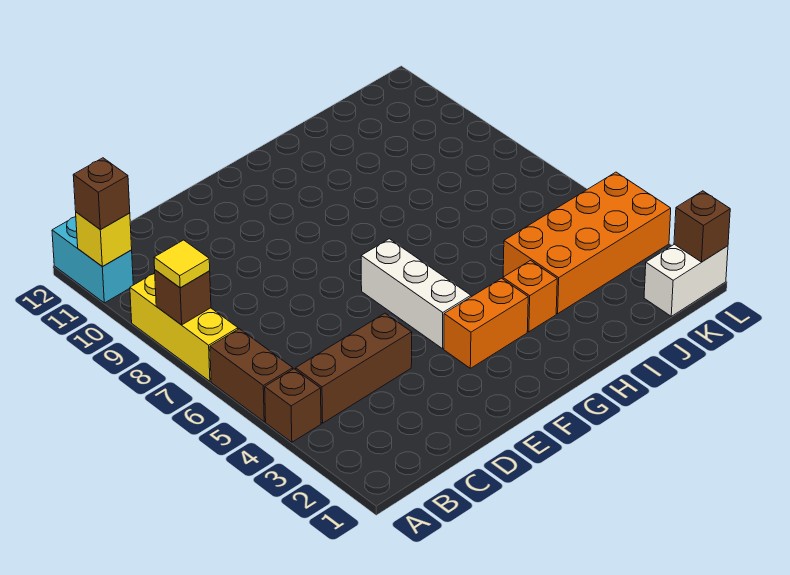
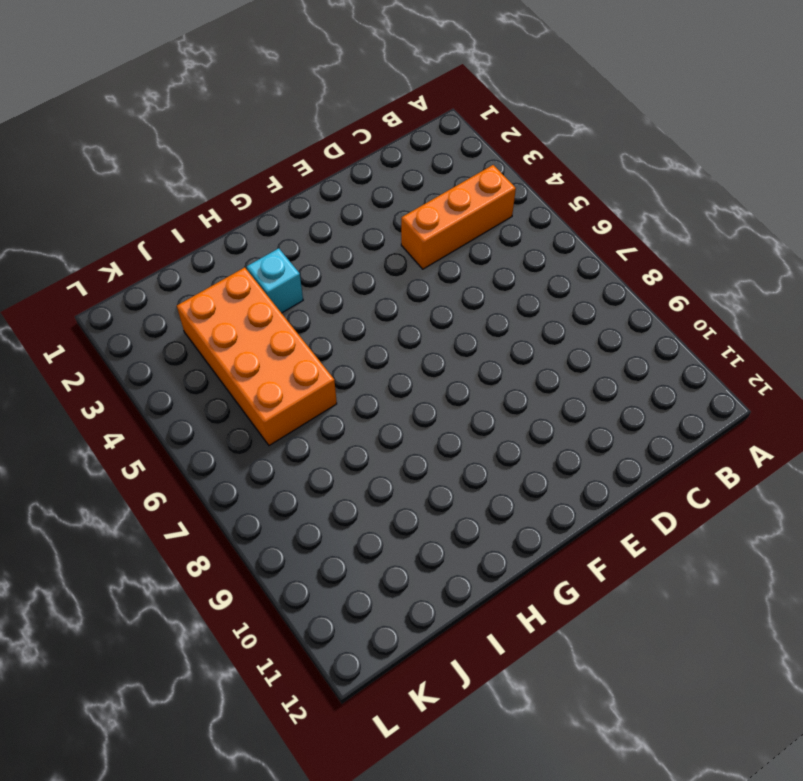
orange brick B4:D4 level 1 -> brown brick B4:D4 level 1
cyan brick H3 level 1 -> orange brick H3 level 1
orange brick I3:J6 level 1 -> orange brick I3:L4 level 1
none -> brown brick A4 level 1
none -> brown brick A5:A6 level 1
none -> yellow brick A7:A9 level 1

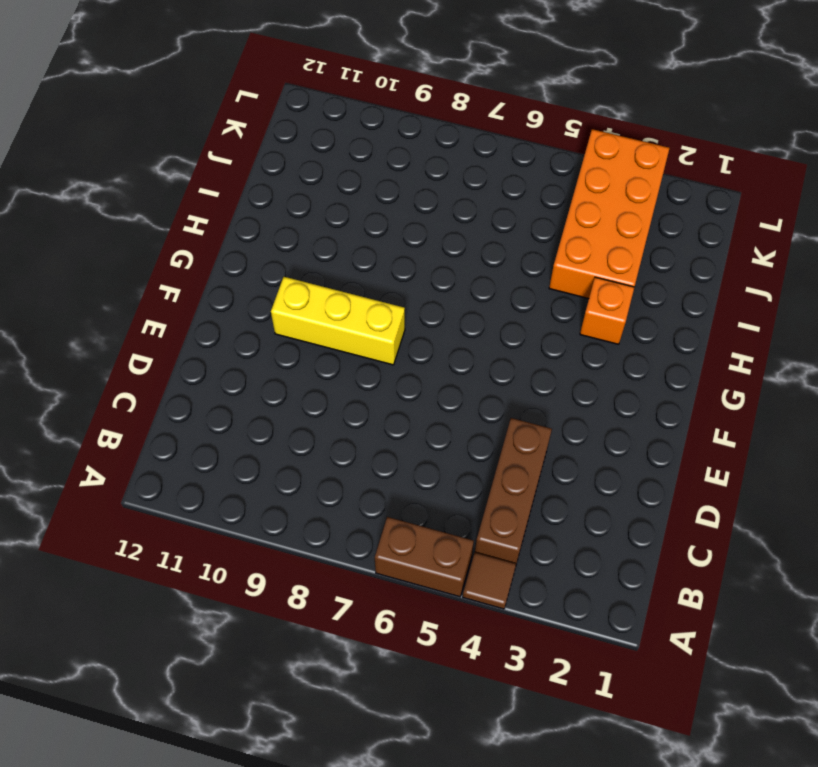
brown tile A4 level 1 -> brown brick A4 level 1
yellow brick F8:F10 level 1 -> yellow brick A7:A9 level 1
none -> cyan brick A11:A12 level 1
none -> orange brick F3:G3 level 1
none -> white brick F4:F6 level 1

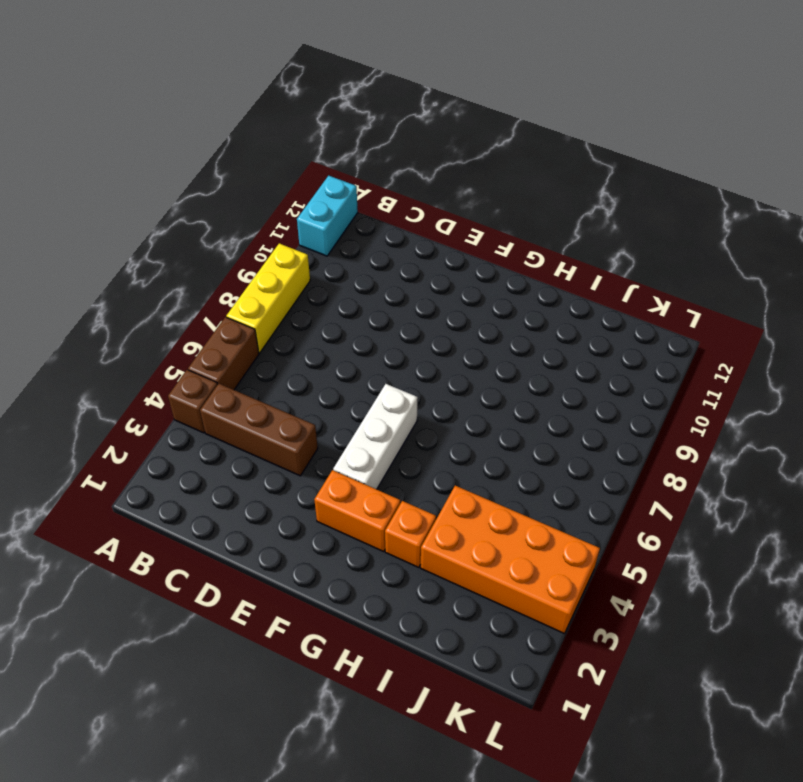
none -> white brick K1:L1 level 1
none -> brown brick A8 level 2
none -> yellow brick A11 level 2

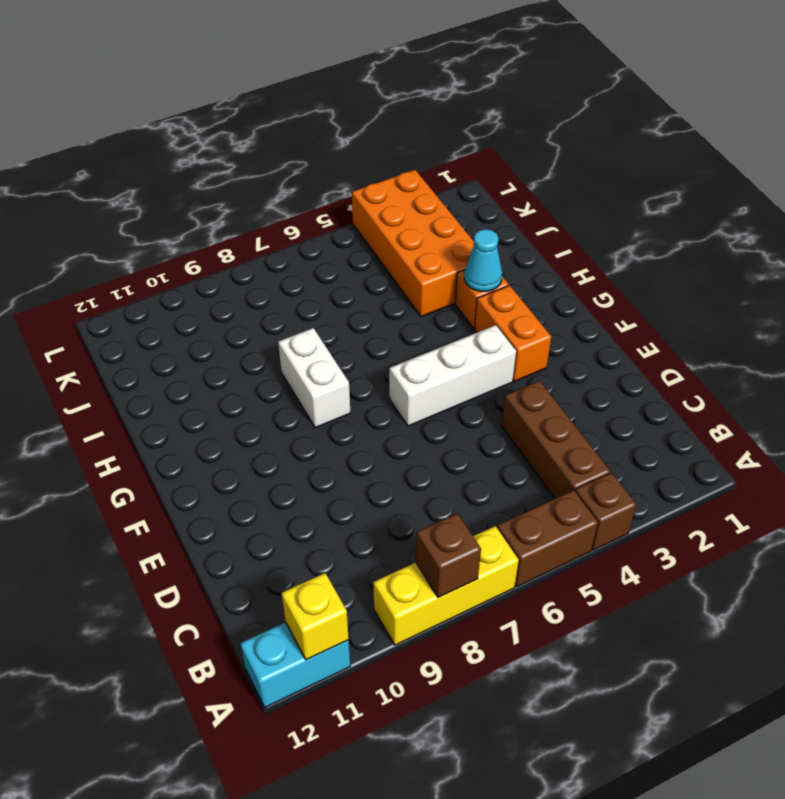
white brick G8:H8 level 1 -> white brick K1:L1 level 1
cyan cone H3 level 2 -> none
none -> brown brick L1 level 2
none -> yellow tile A8 level 3
none -> brown brick A11 level 3

